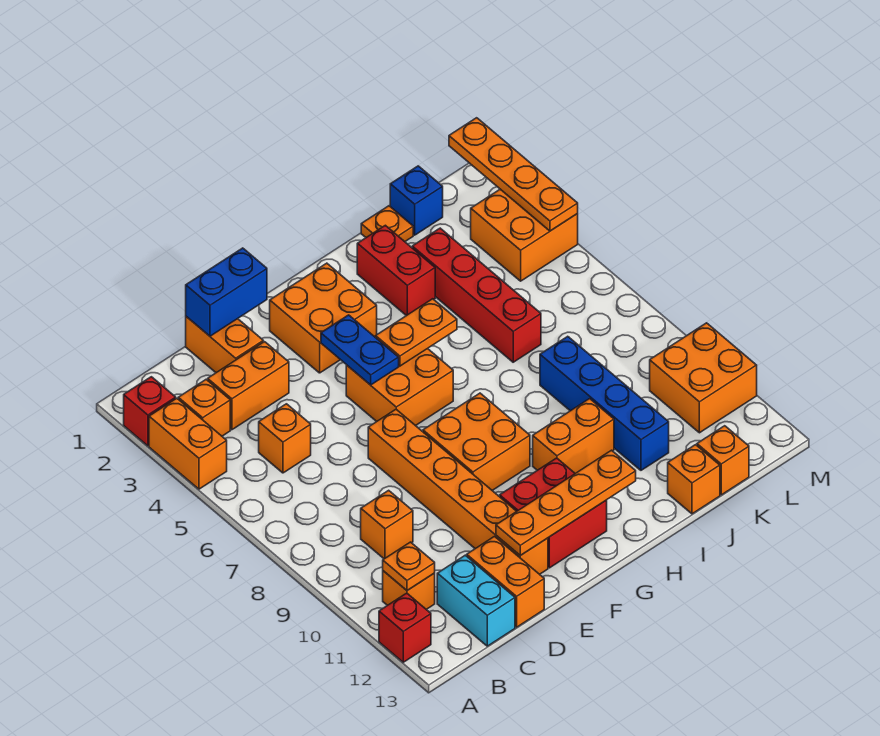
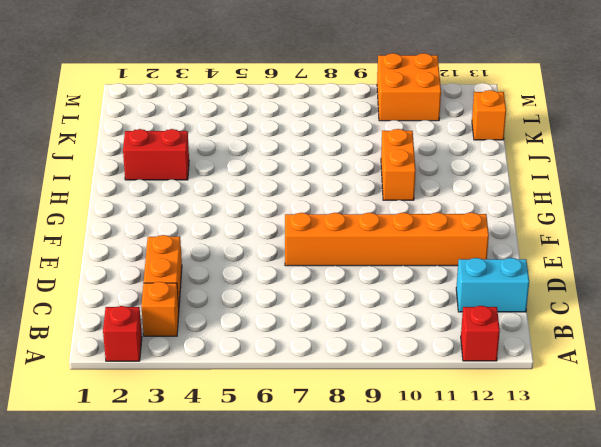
none -> orange brick A3:A4 level 1
none -> orange brick B11 level 1
none -> orange brick C5 level 1
none -> orange brick C9 level 1

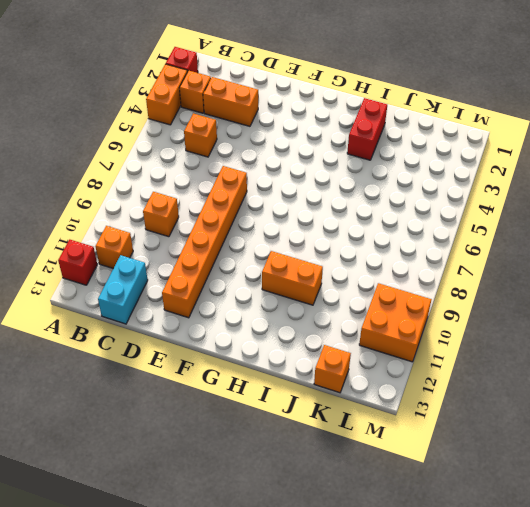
none -> orange brick D1:D2 level 1
none -> orange brick D12:D13 level 1
none -> orange brick F2:G3 level 1
none -> orange brick F5:G6 level 1

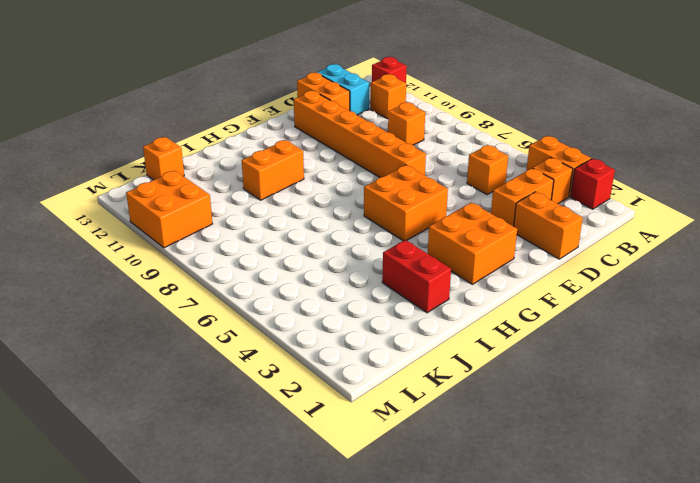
none -> orange brick F8:G9 level 1
none -> red brick F11:G12 level 1
none -> orange plate J1 level 1
none -> red brick J3:J6 level 1

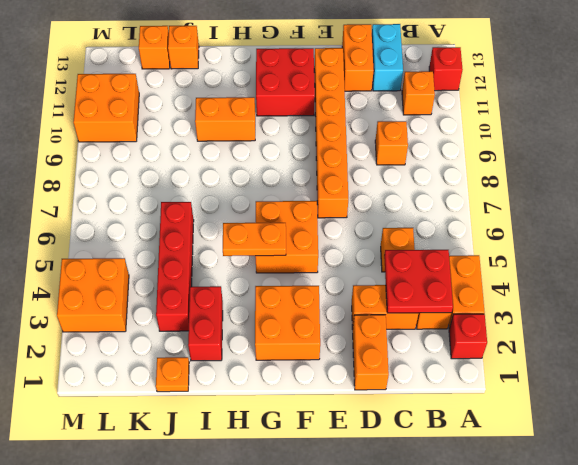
red plate B3:C4 level 2 -> none
none -> orange brick F8:G9 level 1
none -> blue brick J8:J11 level 1
none -> blue brick K1 level 1
none -> orange plate B11 level 2

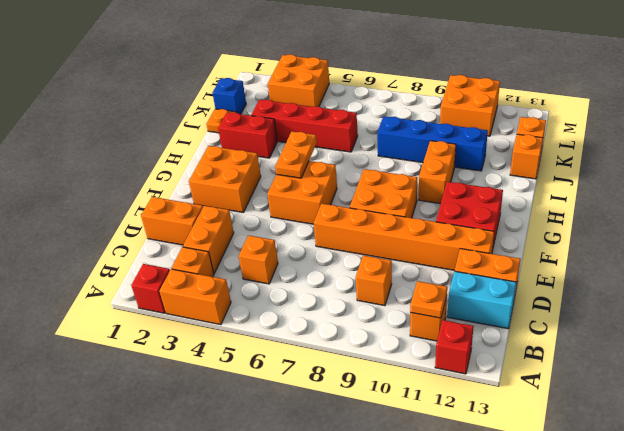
none -> blue brick D1:E1 level 2
none -> orange plate E12:H12 level 2
none -> blue plate F4:F5 level 2
none -> orange plate M1:M4 level 2

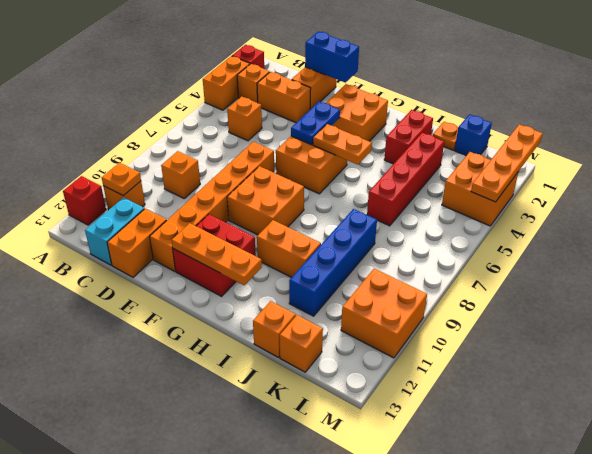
orange plate F12:H12 level 2 -> orange plate E12:H12 level 2

